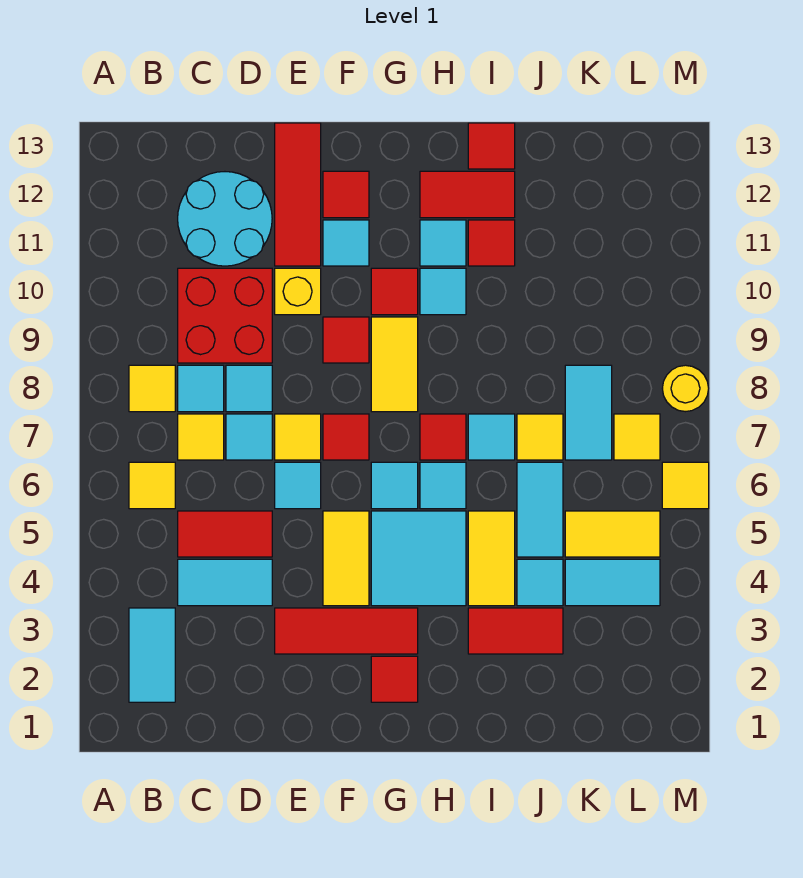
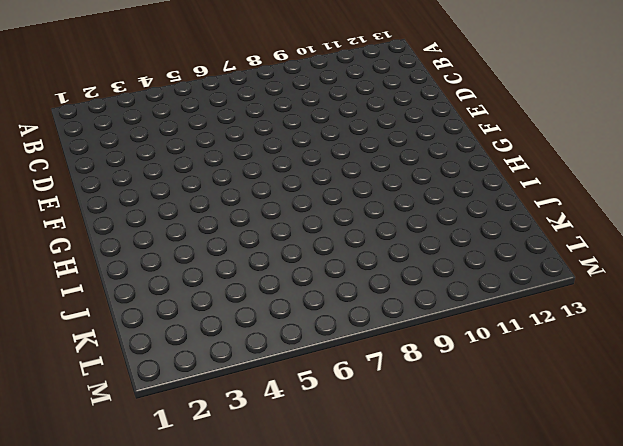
none -> cyan tile B2:B3 level 1
none -> yellow tile B6 level 1
none -> yellow tile B8 level 1
none -> cyan tile C4:D4 level 1

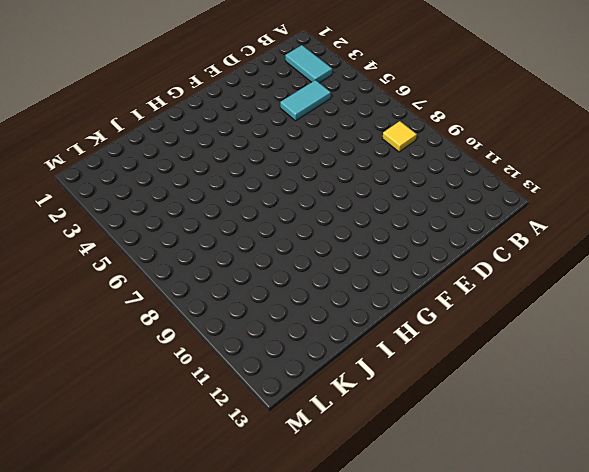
none -> yellow tile B6 level 1
none -> red tile C5:D5 level 1
none -> yellow tile C7 level 1
none -> cyan tile C8 level 1

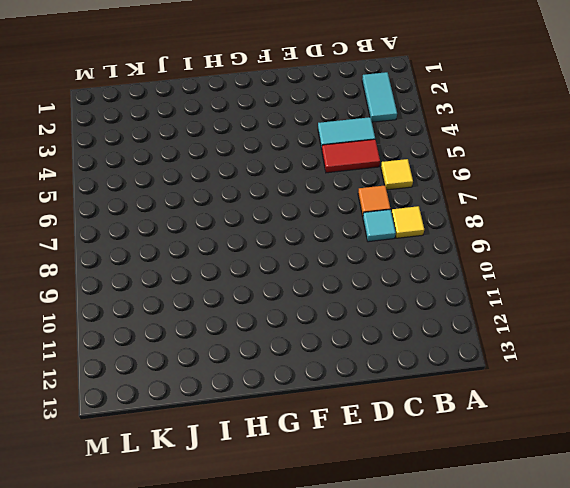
orange tile C7 level 1 -> yellow tile C7 level 1
none -> red brick C9:D10 level 1
none -> cyan round brick C11:D12 level 1
none -> cyan tile D7 level 1
none -> cyan tile D8 level 1

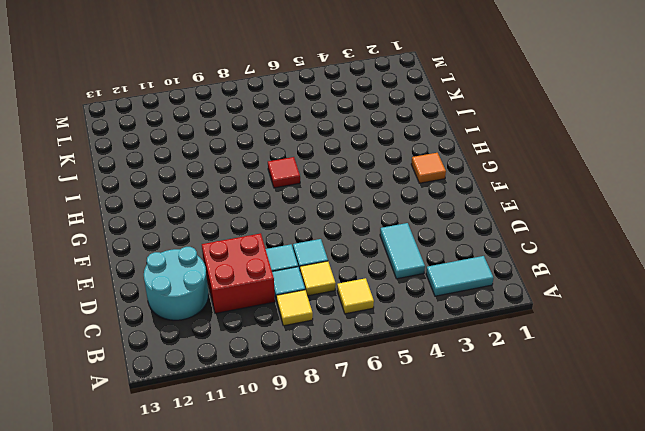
orange tile G2 level 1 -> red tile G2 level 1
none -> red tile C5:D5 level 1
none -> red tile E3:G3 level 1
none -> cyan tile E6 level 1
none -> yellow tile E7 level 1

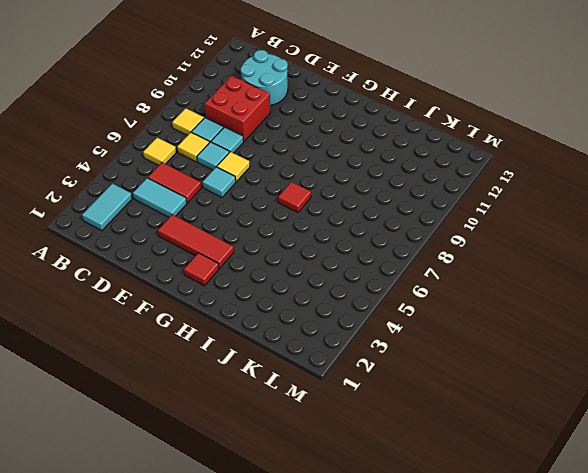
none -> yellow brick E10 level 1
none -> red tile E11:E13 level 1
none -> yellow tile F4:F5 level 1
none -> red tile F7 level 1

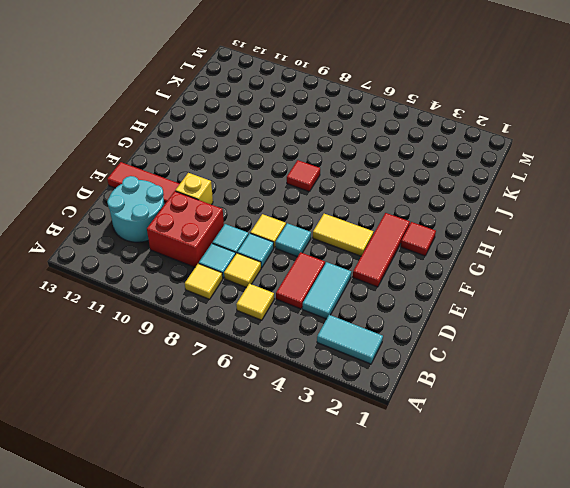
none -> red tile F7 level 1
none -> red tile F9 level 1
none -> cyan tile F11 level 1
none -> red tile F12 level 1

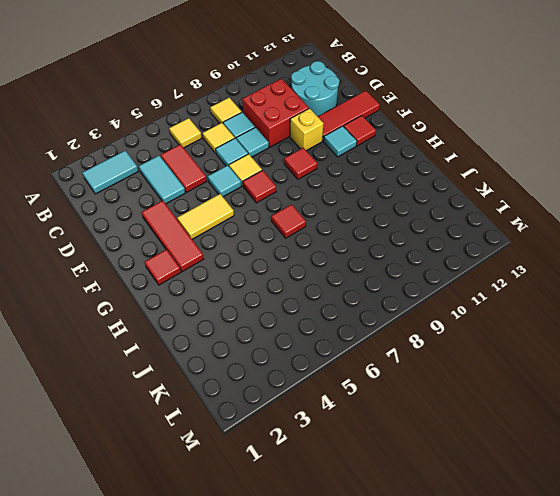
none -> cyan tile G4:H5 level 1
none -> cyan tile G6 level 1
none -> yellow tile G8:G9 level 1
none -> red tile G10 level 1

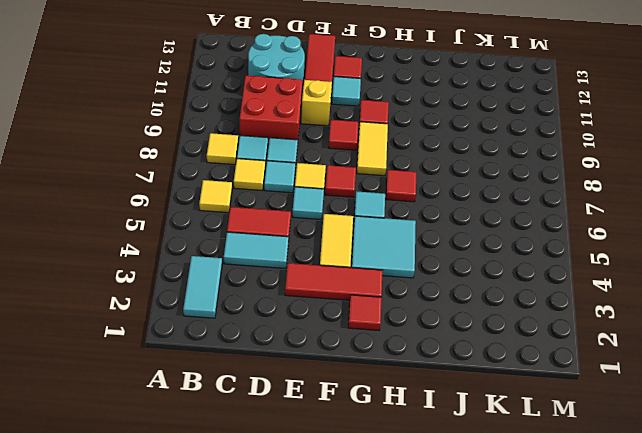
none -> cyan tile H6 level 1
none -> cyan tile H10 level 1
none -> cyan tile H11 level 1
none -> red tile H12:I12 level 1

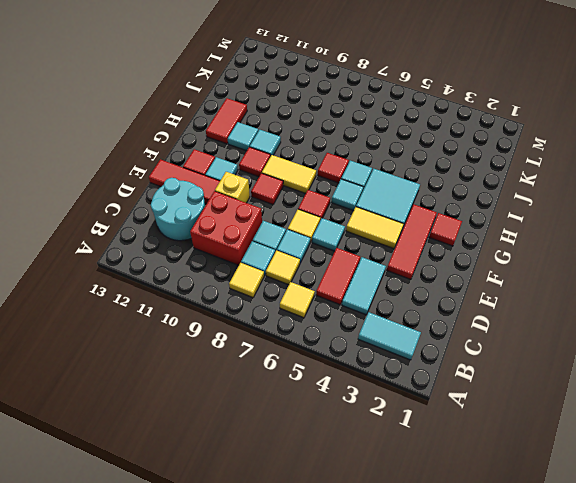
none -> red tile I3:J3 level 1
none -> yellow tile I4:I5 level 1
none -> cyan tile I7 level 1
none -> red tile I11 level 1

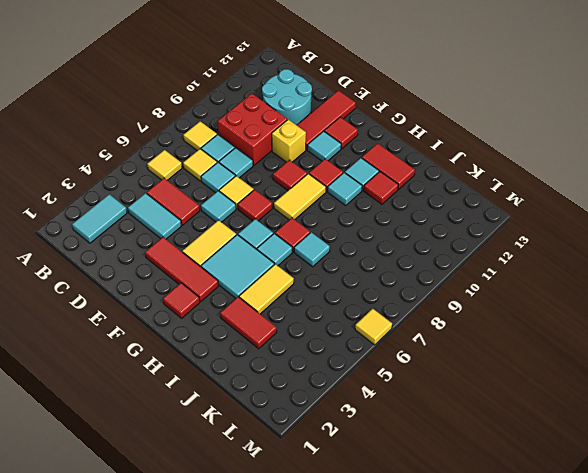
none -> red tile I13 level 1
none -> cyan tile J4 level 1
none -> cyan tile J5:J6 level 1
none -> yellow tile J7 level 1

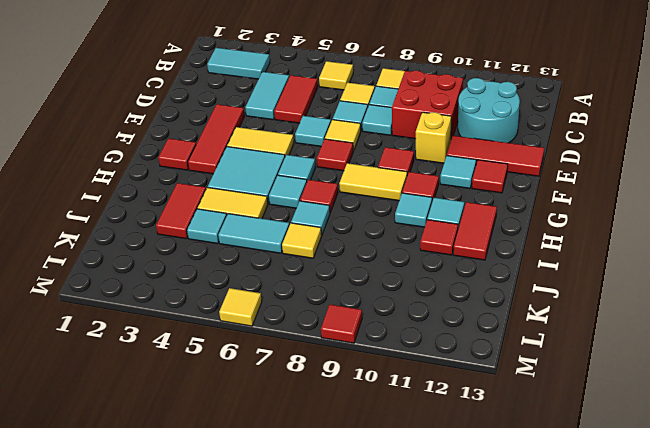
red tile M9 level 1 -> red tile I13 level 1
none -> cyan tile K4:L4 level 1
none -> yellow tile K5:L5 level 1
none -> cyan tile K7:K8 level 1
none -> yellow tile L7 level 1

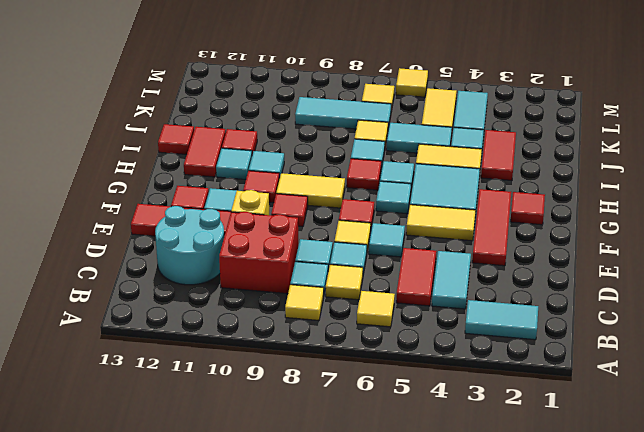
cyan tile K7:K9 level 1 -> cyan tile K7:K8 level 1
none -> yellow round brick M8 level 1

